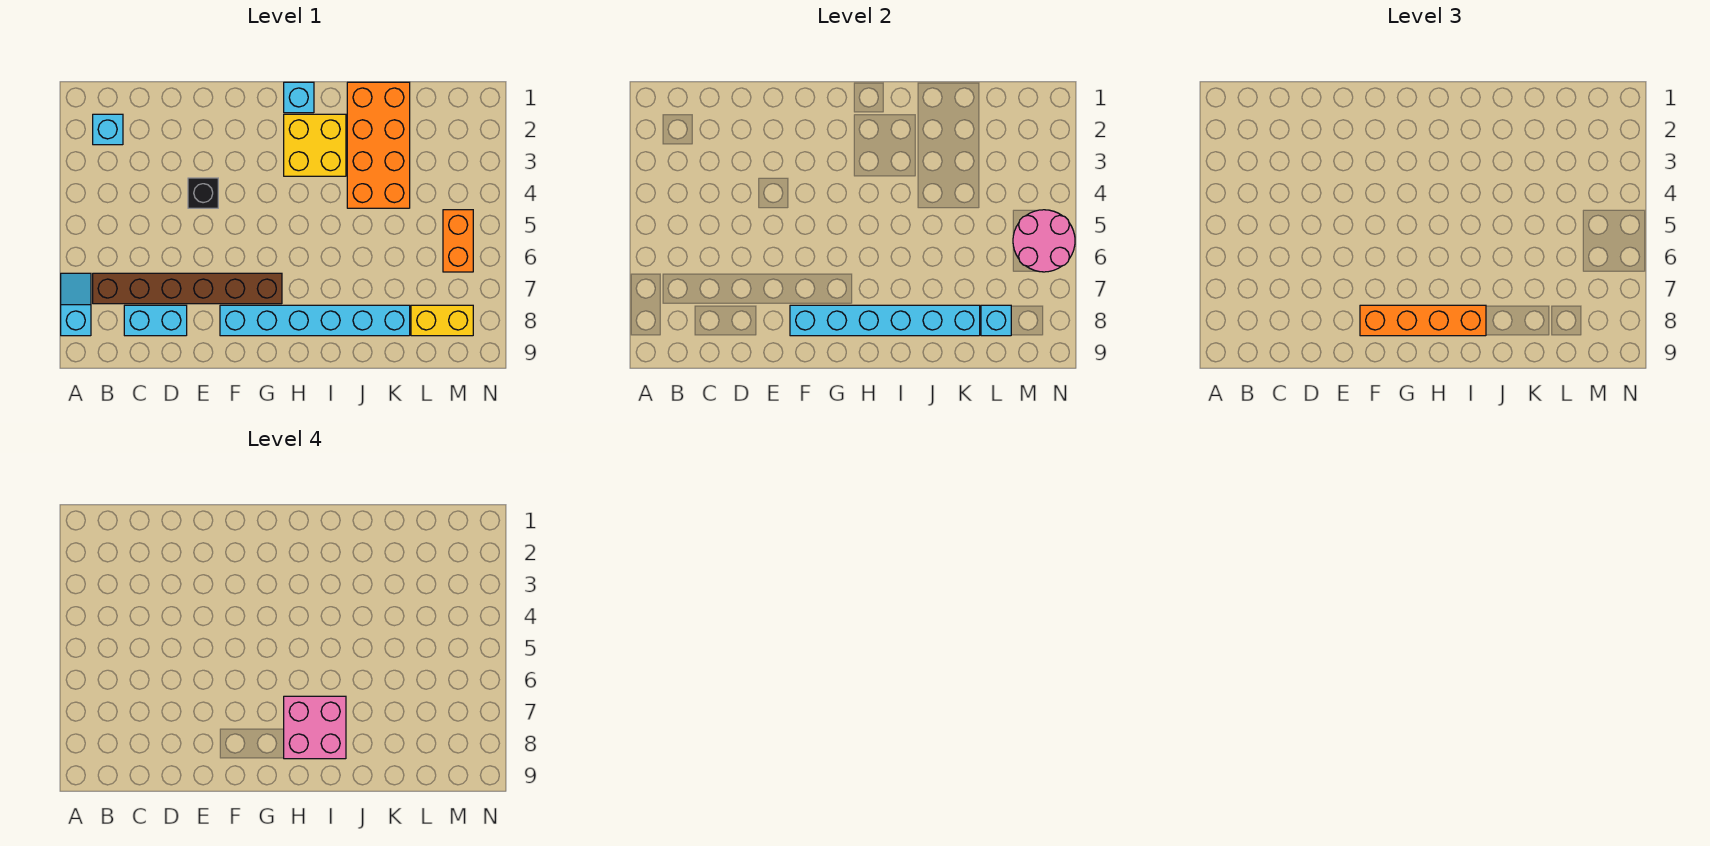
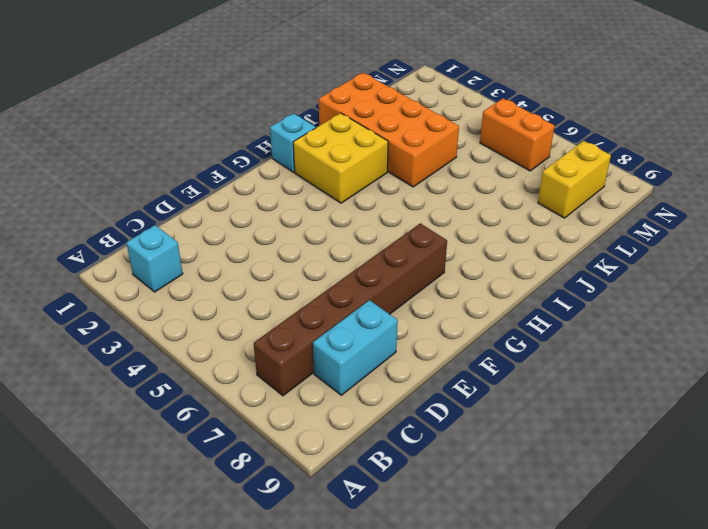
none -> cyan slope A7:A8 level 1 top 8
none -> black brick E4 level 1
none -> cyan brick F8:K8 level 1

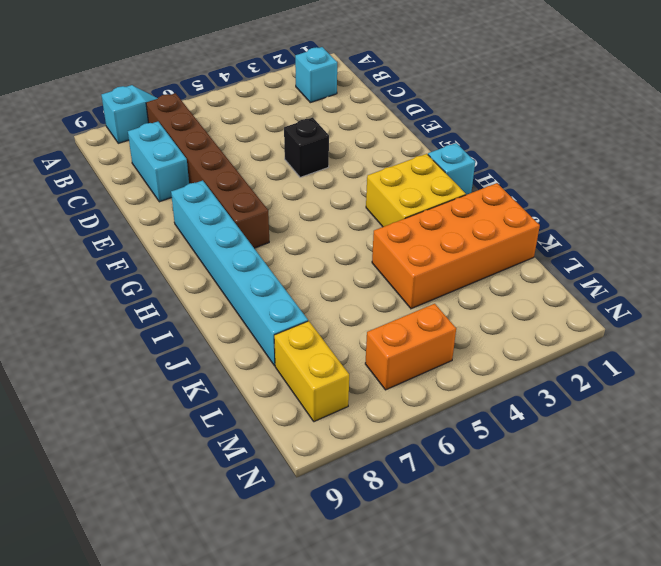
none -> cyan brick F8:K8 level 2
none -> cyan brick L8 level 2
none -> pink round brick M5:N6 level 2

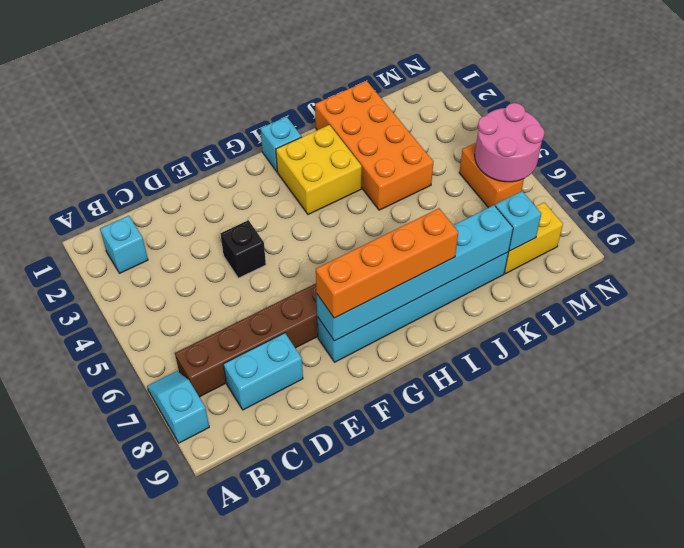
none -> pink brick H7:I8 level 4

